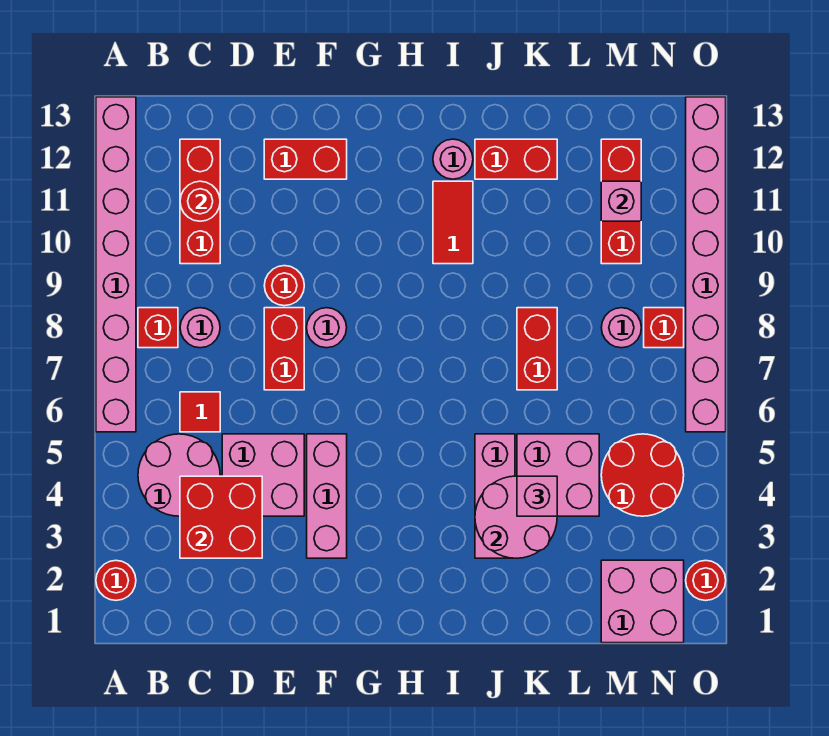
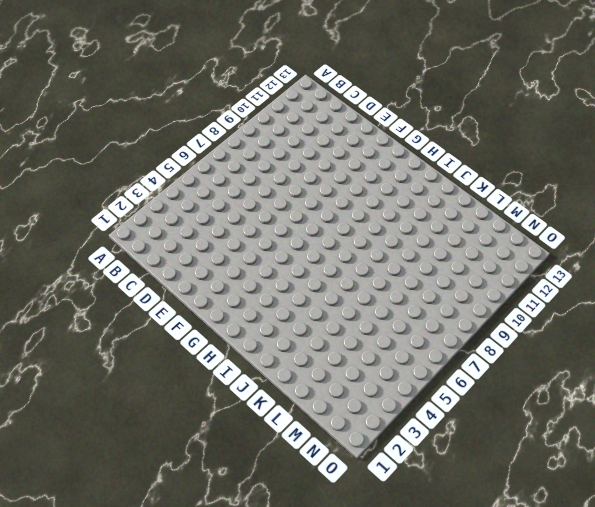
none -> red round brick A2 level 1
none -> pink brick A6:A13 level 1
none -> pink round brick B4:C5 level 1
none -> red brick B8 level 1

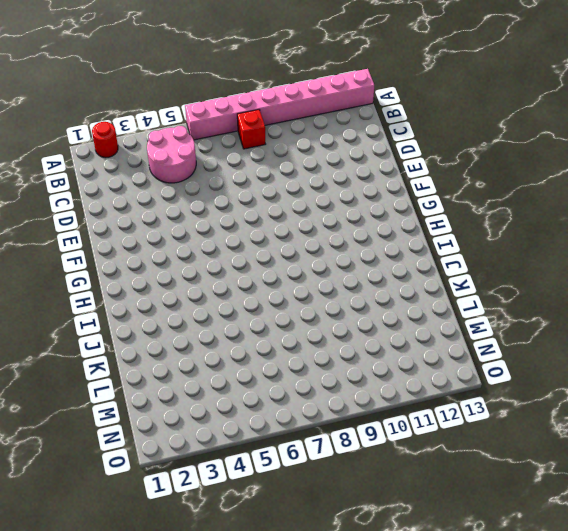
none -> red tile C6 level 1
none -> pink round brick C8 level 1
none -> red brick C10:C12 level 1
none -> pink brick D4:E5 level 1

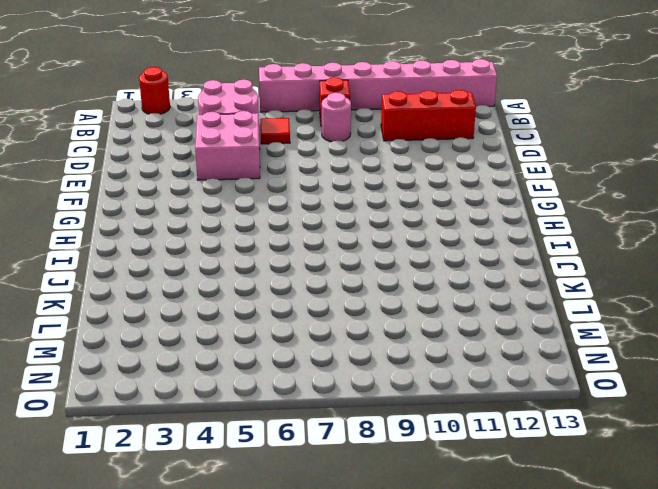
none -> red brick E7:E8 level 1
none -> red round brick E9 level 1
none -> red brick E12:F12 level 1
none -> pink brick F3:F5 level 1

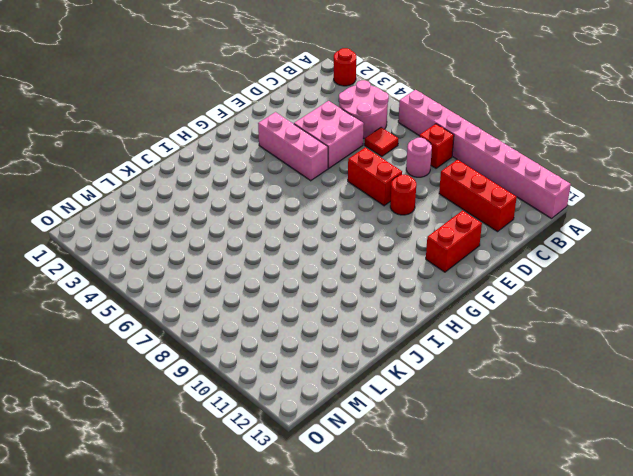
none -> pink round brick F8 level 1
none -> red tile I10:I11 level 1
none -> pink round brick I12 level 1
none -> pink brick J3:J5 level 1

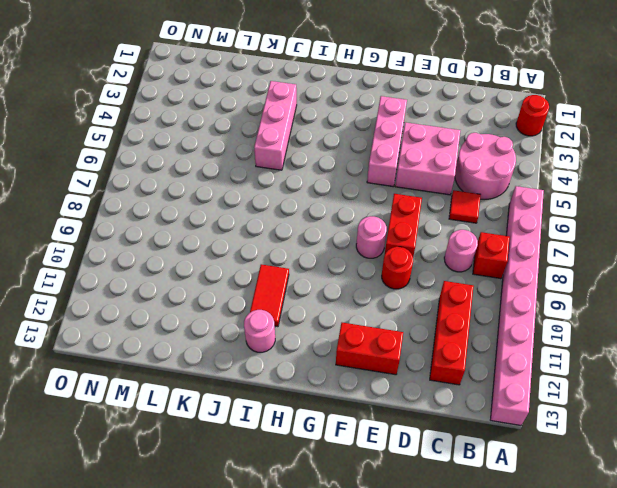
none -> red brick J12:K12 level 1
none -> pink brick K4:L5 level 1
none -> red brick K7:K8 level 1
none -> pink brick M1:N2 level 1

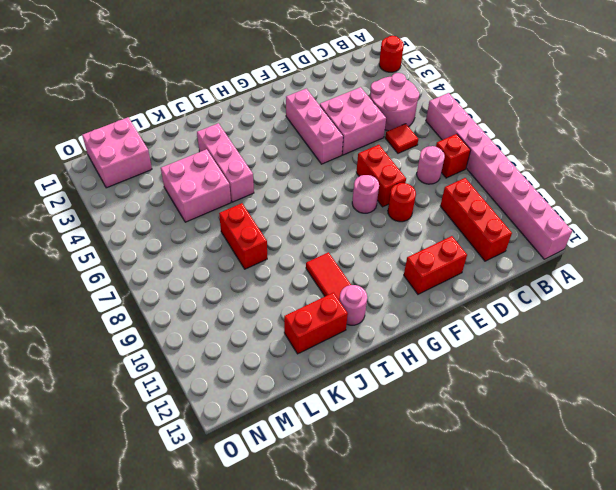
none -> red round brick M4:N5 level 1
none -> pink round brick M8 level 1
none -> red brick M10:M12 level 1
none -> red brick N8 level 1

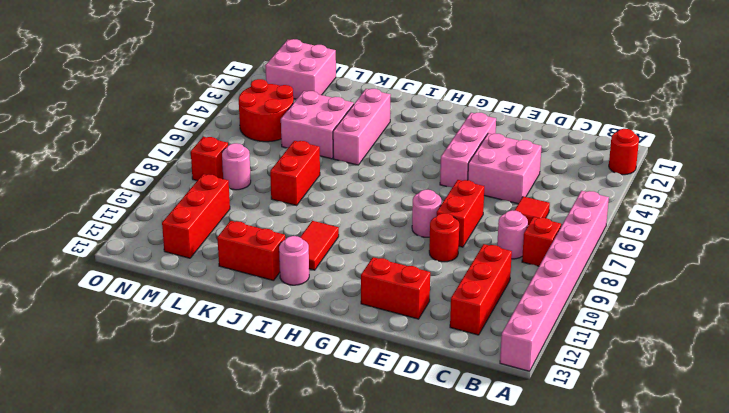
none -> pink round brick B4:C5 level 1
none -> red round brick O2 level 1
none -> pink brick O6:O13 level 1
none -> red brick C3:D4 level 2

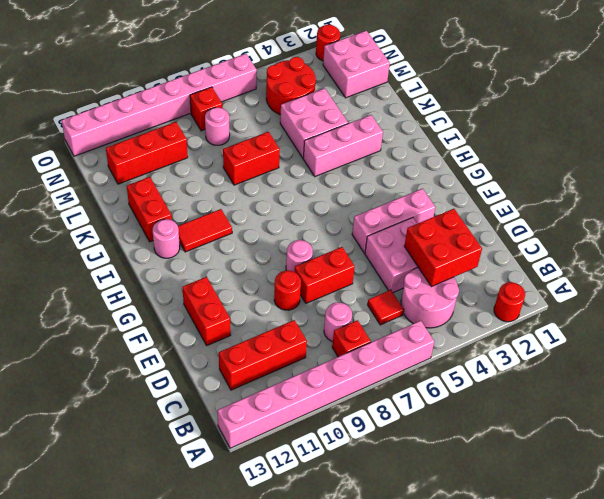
none -> red round brick C11 level 2
none -> pink round brick J3:K4 level 2
none -> pink brick M11 level 2
none -> pink brick K4 level 3

